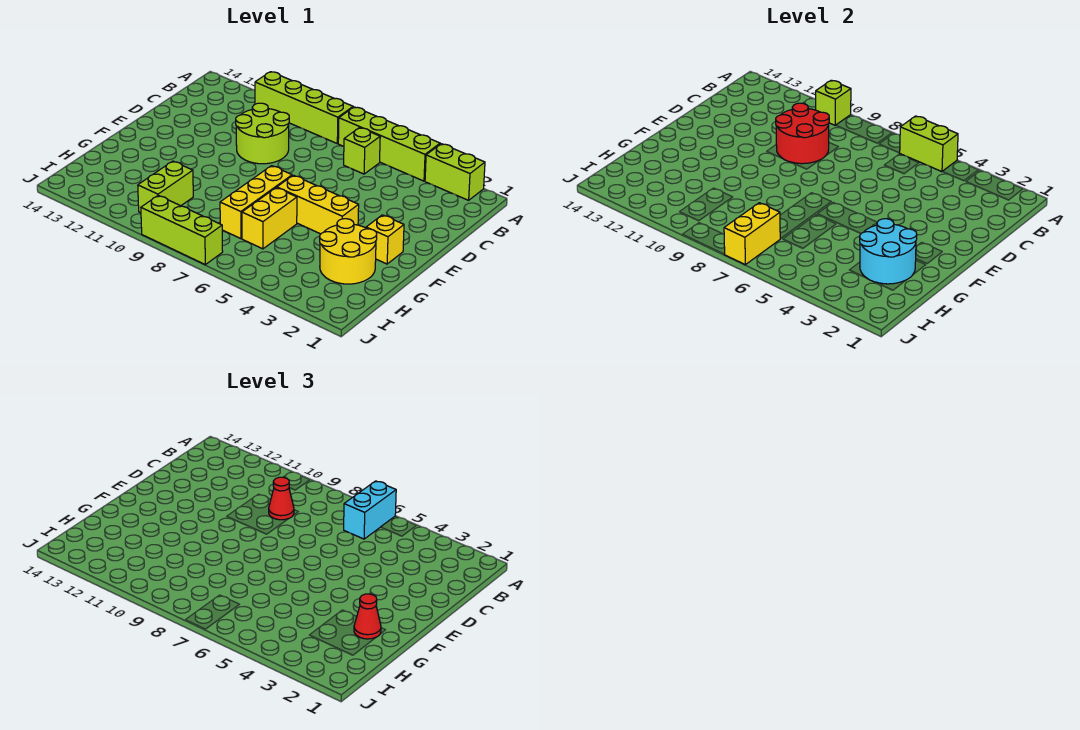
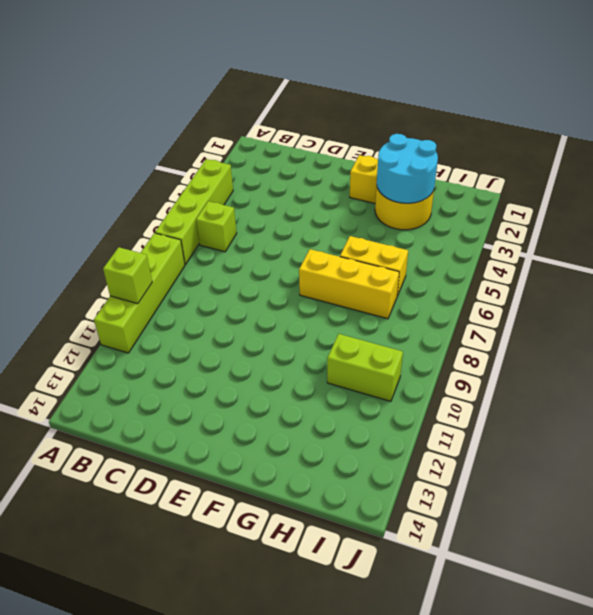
none -> lime brick A2:A3 level 1
none -> lime round brick C9:D10 level 1
none -> yellow brick F4:F6 level 1

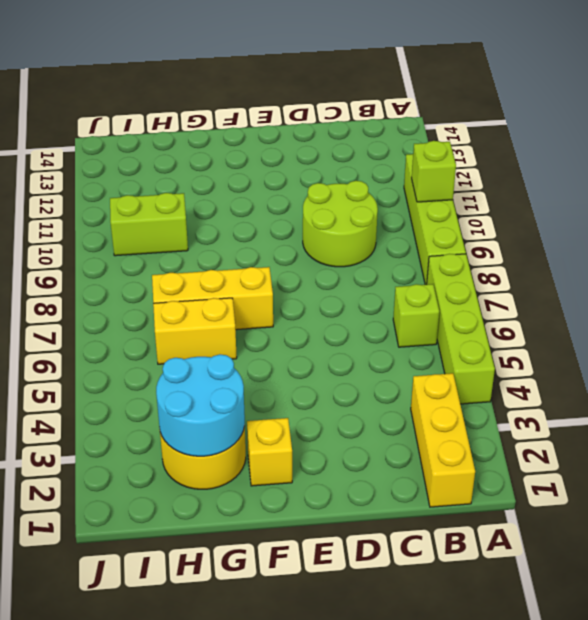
yellow brick B1:B3 level 1 -> yellow brick F4:F6 level 1
none -> lime brick A2:A3 level 1
none -> lime brick J7:J9 level 1
none -> lime brick A5:A6 level 2

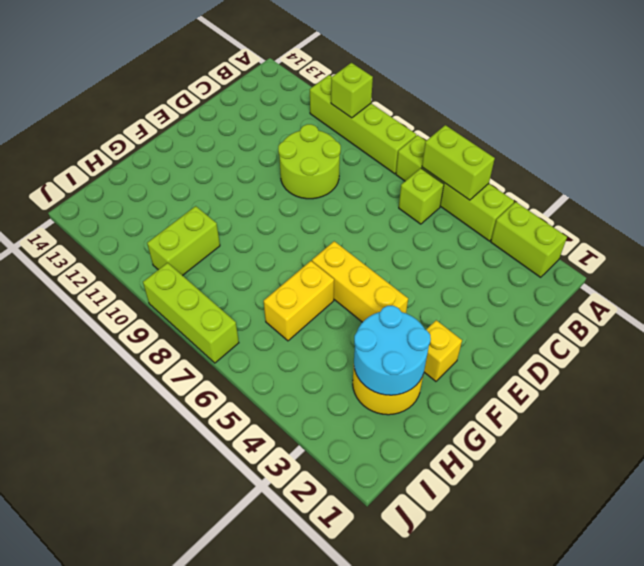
none -> yellow brick F7:H7 level 1
none -> red round brick C9:D10 level 2
none -> yellow brick I7:J7 level 2

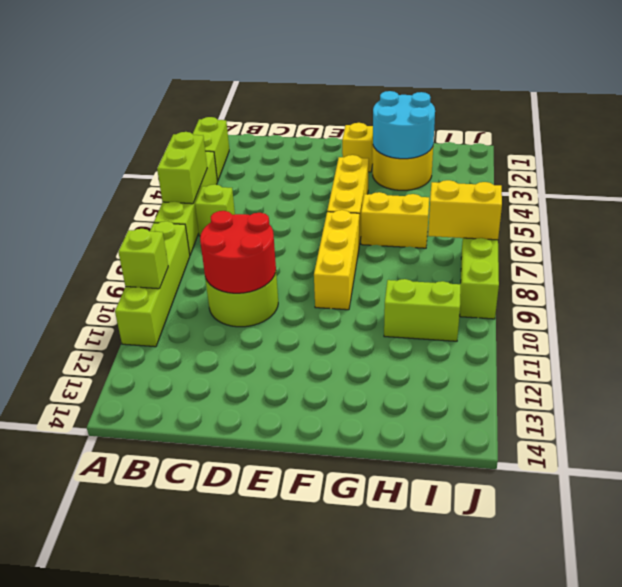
yellow brick F7:F9 level 1 -> yellow brick F7:H7 level 1
none -> cyan brick A6:B6 level 3
none -> red cone C9 level 3
none -> red cone G2 level 3

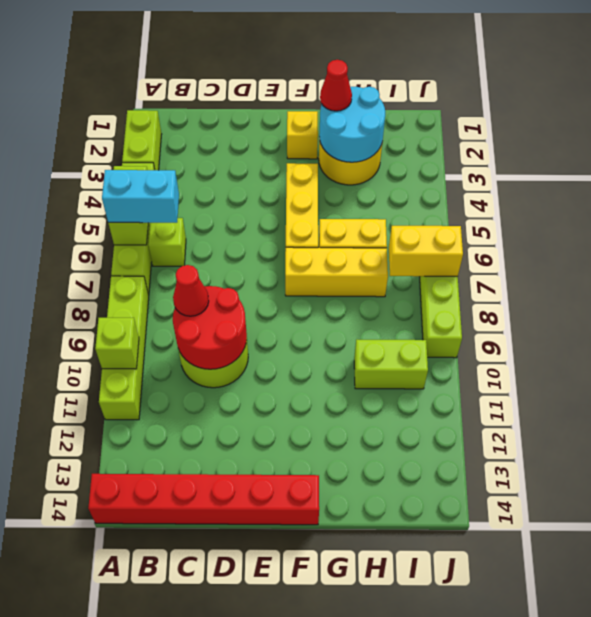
red brick A14:F14 level 1 -> none

